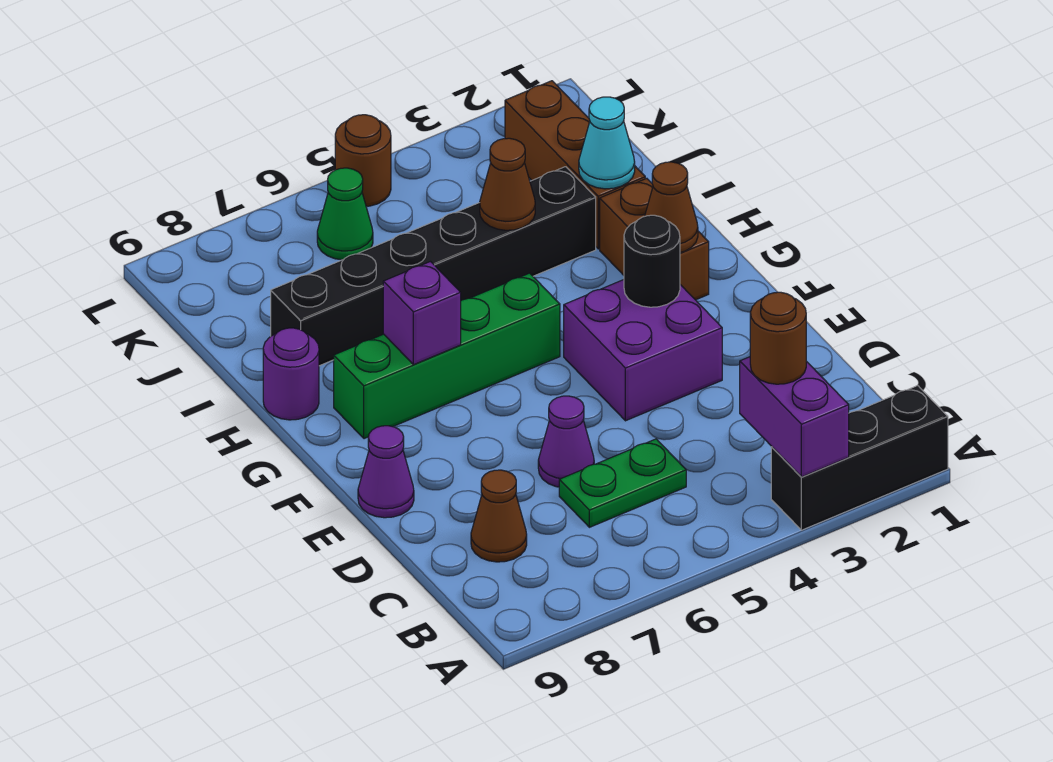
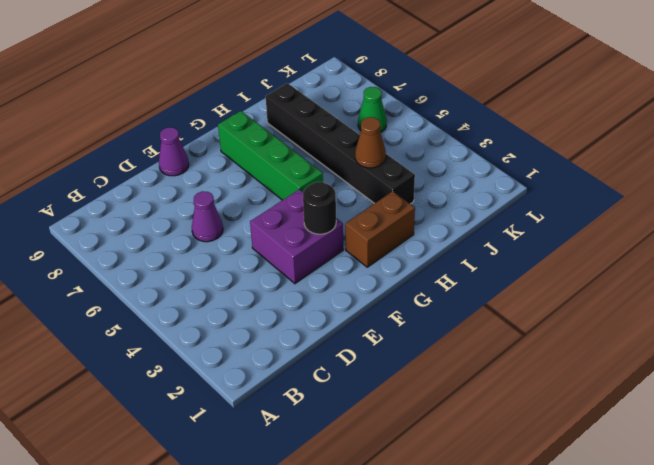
none -> black brick A1:A3 level 1
none -> green plate C5:C6 level 1
none -> brown cone C8 level 1

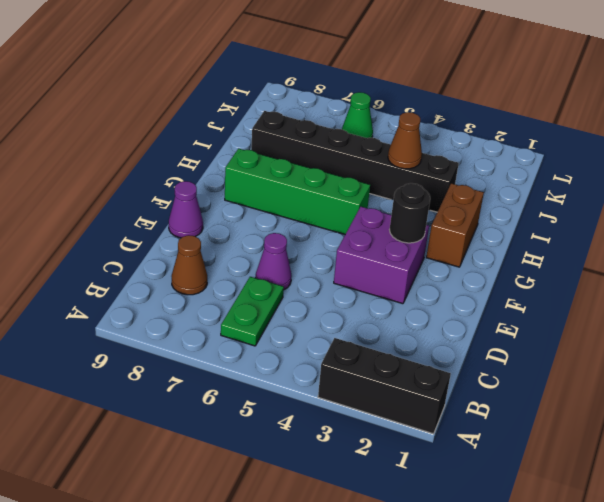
green plate B6:C6 level 1 -> green plate C5:C6 level 1
none -> purple round brick H9 level 1
none -> brown brick I2:K2 level 1
none -> brown round brick L5 level 1

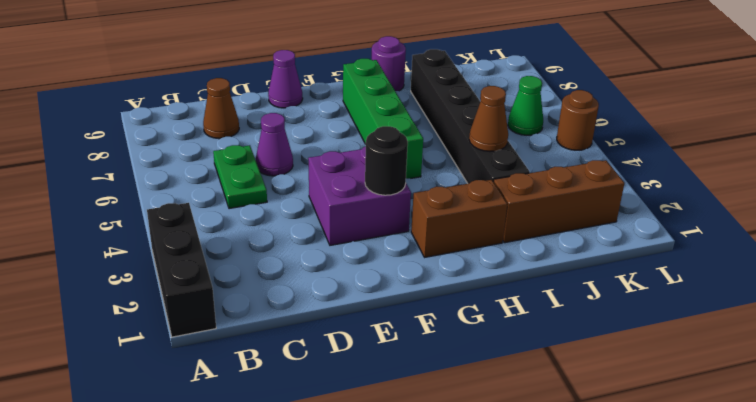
none -> purple brick A3:B3 level 2
none -> brown cone G2 level 2
none -> purple brick G7 level 2

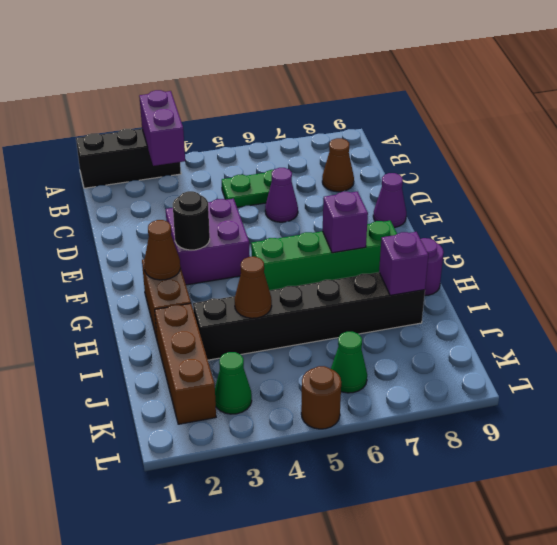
purple brick I8 level 2 -> none
green cone K3 level 1 -> none
none -> cyan cone I2 level 2
none -> brown round brick B3 level 3

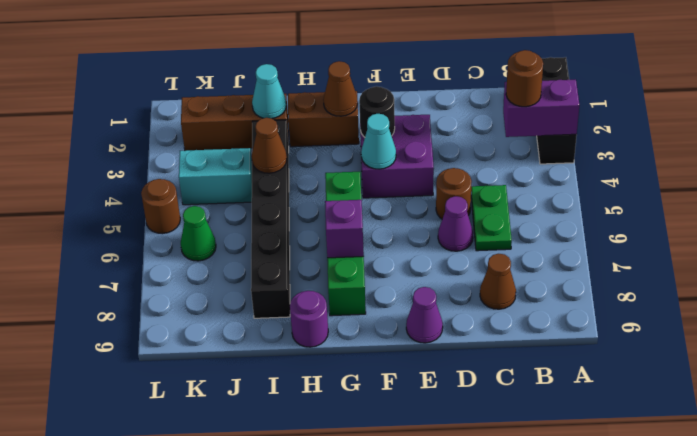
brown round brick D5 level 1 -> none
cyan cone F4 level 2 -> none
cyan brick J4:K4 level 1 -> none

